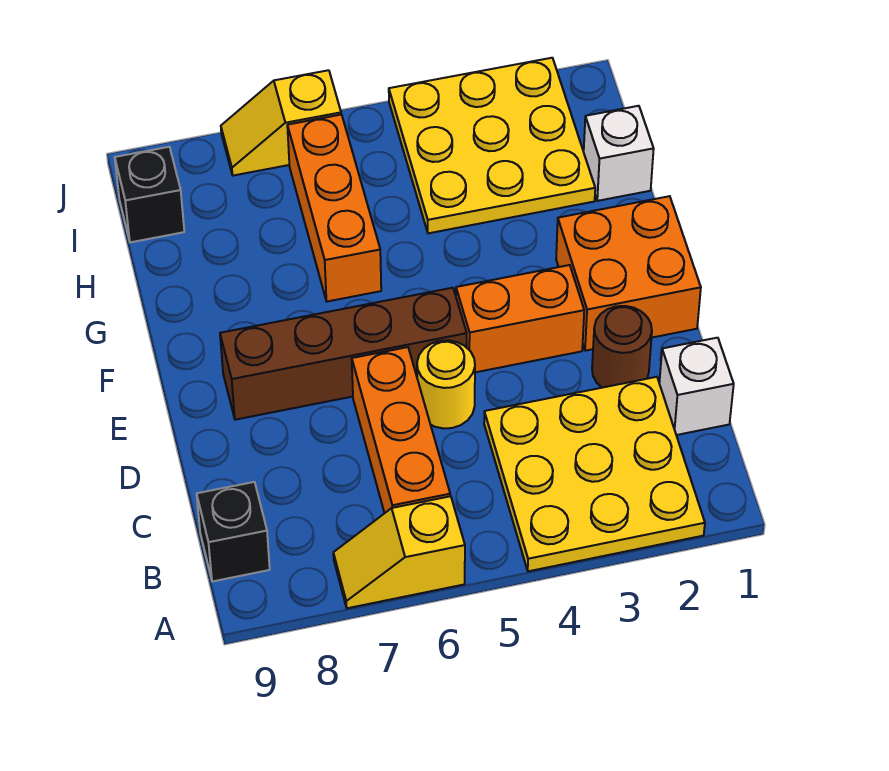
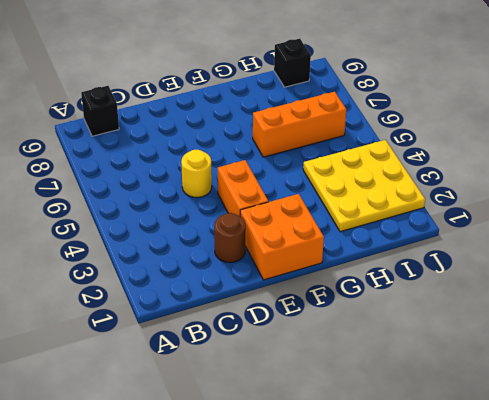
none -> yellow plate A2:C4 level 1
none -> yellow slope A6:A7 level 1 top 6
none -> orange brick B6:D6 level 1

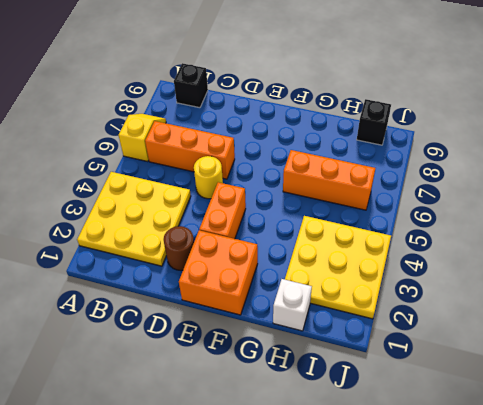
none -> white brick C1 level 1
none -> brown brick E5:E8 level 1
none -> yellow slope J6:J7 level 1 top 6

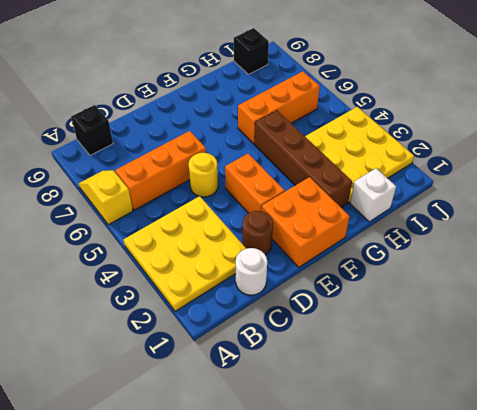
white round brick C1 level 1 -> white brick C1 level 1
brown brick G2:G5 level 1 -> brown brick E5:E8 level 1
none -> yellow slope J6:J7 level 1 top 6

